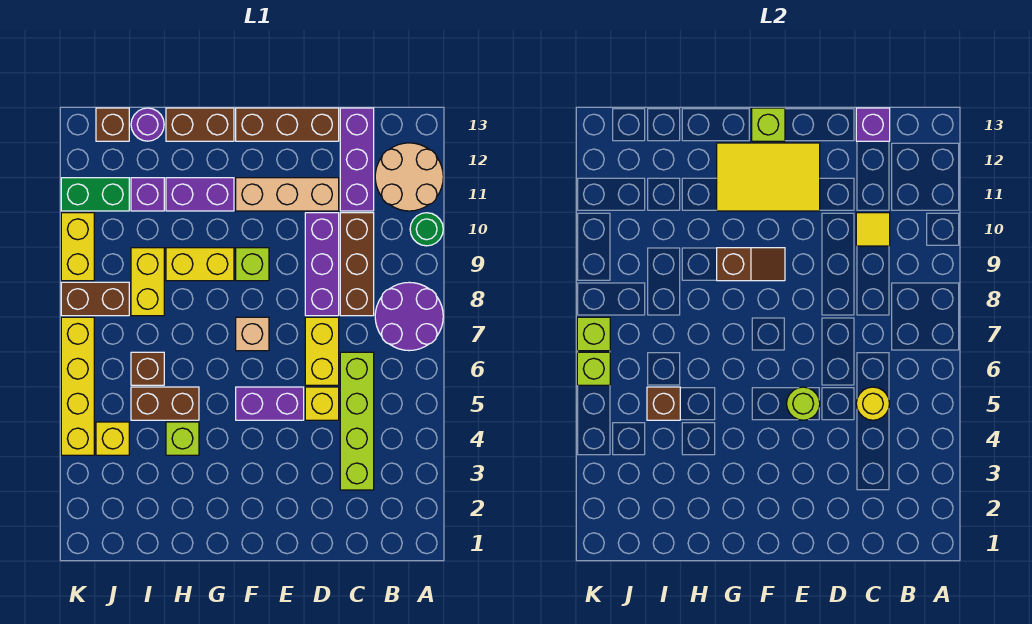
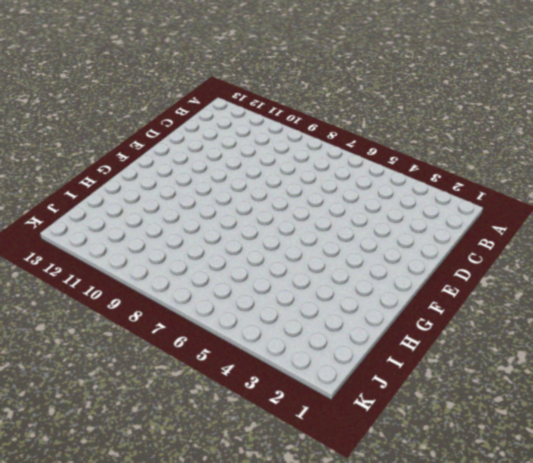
none -> purple round brick A7:B8 level 1
none -> green round brick A10 level 1
none -> tan round brick A11:B12 level 1
none -> lime brick C3:C6 level 1

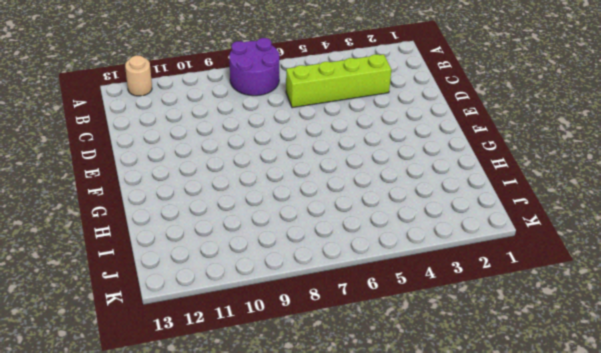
tan round brick A12 level 1 -> tan round brick A11:B12 level 1
none -> green round brick A10 level 1
none -> brown brick C8:C10 level 1
none -> purple brick C11:C13 level 1
none -> yellow brick D5 level 1

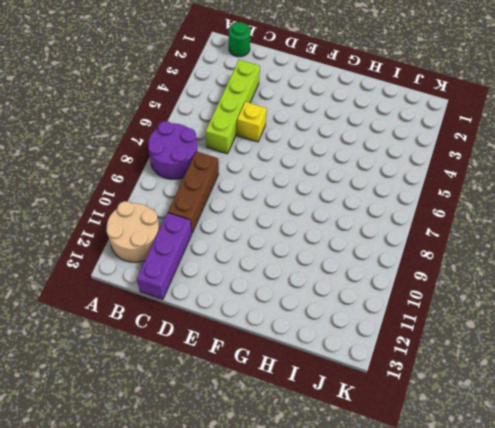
green round brick B1 level 1 -> green round brick A10 level 1
none -> yellow brick D6:D7 level 1
none -> purple brick D8:D10 level 1
none -> tan brick D11:F11 level 1
none -> brown brick D13:F13 level 1

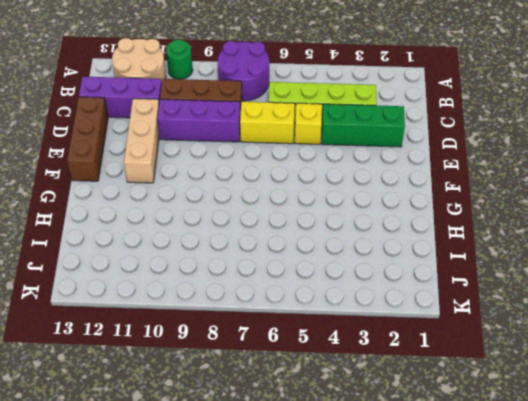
green brick D2:D4 level 1 -> none
none -> purple brick E5:F5 level 1
none -> tan brick F7 level 1
none -> lime brick F9 level 1
none -> yellow brick G9:H9 level 1

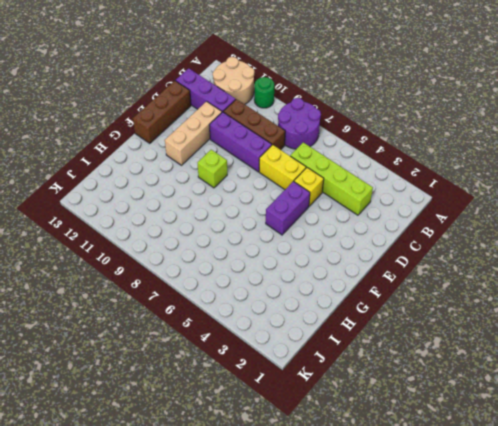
none -> tan brick F7 level 1
none -> yellow brick G9:H9 level 1
none -> purple brick G11:H11 level 1
none -> brown brick G13:H13 level 1

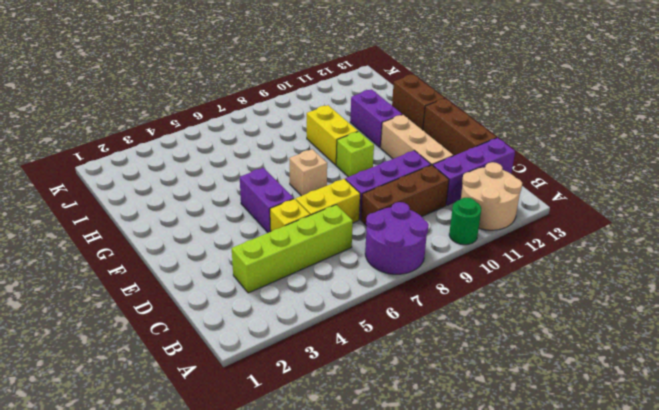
none -> lime brick H4 level 1
none -> brown brick H5:I5 level 1
none -> brown brick I6 level 1
none -> yellow brick I8:I9 level 1

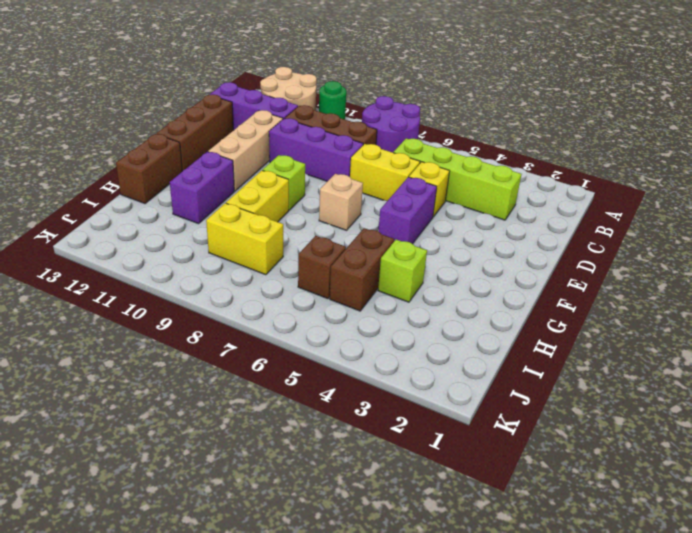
none -> purple brick I11 level 1
none -> purple round brick I13 level 1
none -> yellow brick J4 level 1
none -> brown brick J8:K8 level 1

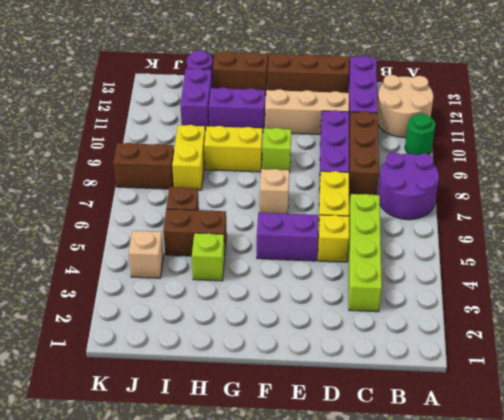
purple brick I11:I12 level 1 -> purple brick I11 level 1
tan brick J4 level 1 -> yellow brick J4 level 1
none -> green brick J11:K11 level 1
none -> brown brick J13 level 1
none -> yellow brick K4:K7 level 1
none -> yellow brick K9:K10 level 1

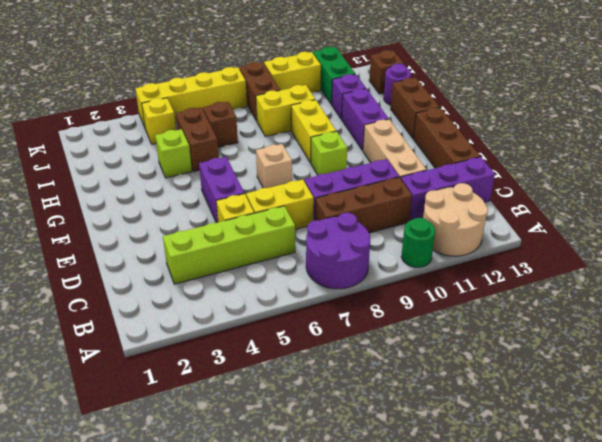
none -> yellow round brick C5 level 2
none -> yellow tile C10 level 2
none -> purple brick C13 level 2
none -> lime round brick E5 level 2

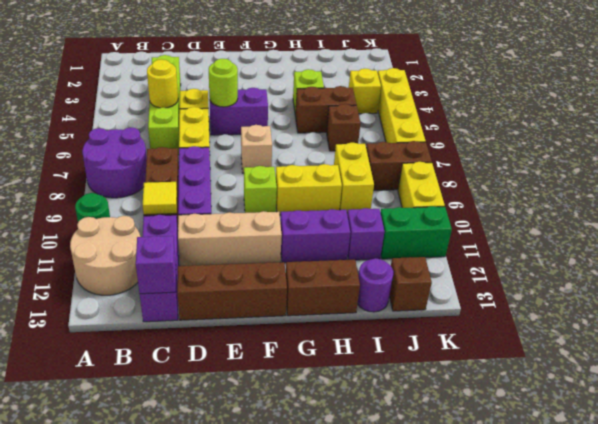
none -> yellow tile E11:G12 level 2
none -> brown slope F9:G9 level 2 top G
none -> lime brick F13 level 2
none -> brown brick I5 level 2

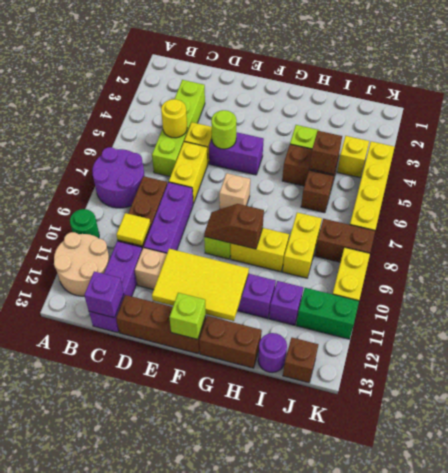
none -> lime brick K6 level 2
none -> lime brick K7 level 2

